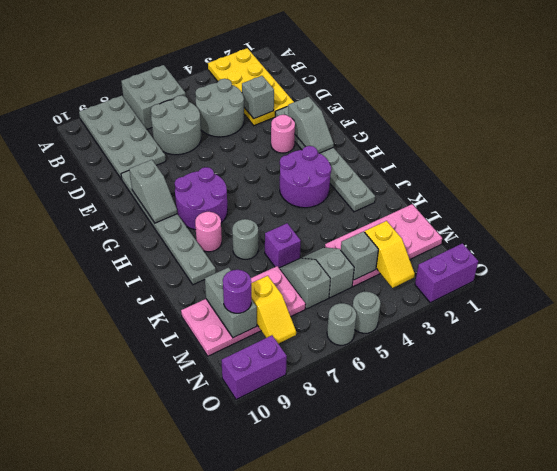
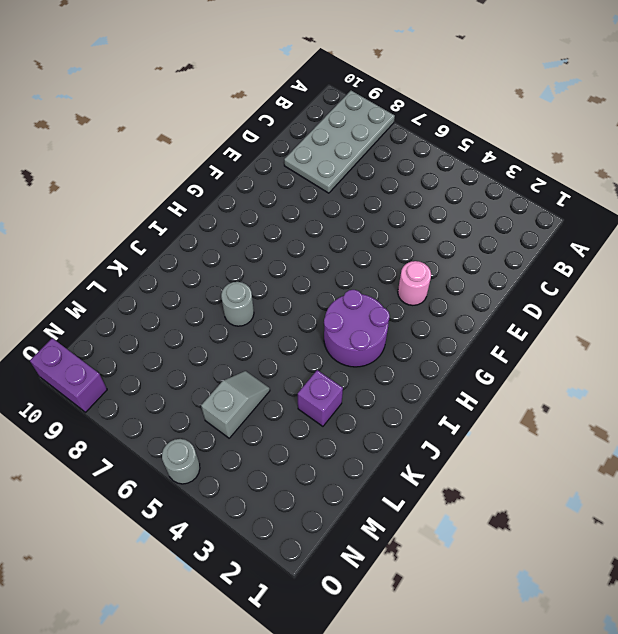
purple brick K3 level 1 -> purple brick K6 level 1
none -> yellow plate A2:D3 level 1
none -> grey brick A6:B7 level 1
none -> grey round brick C4:D5 level 1

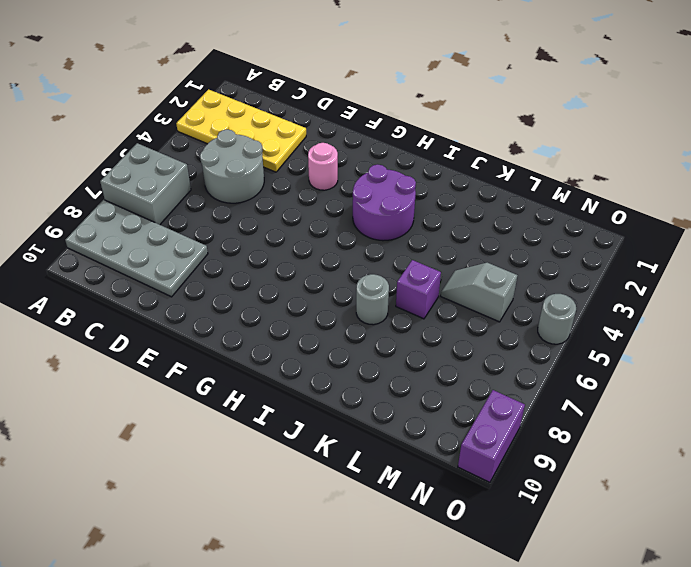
none -> grey round brick C6:D7 level 1
none -> grey plate E2:J2 level 1
none -> grey plate E9:J9 level 1

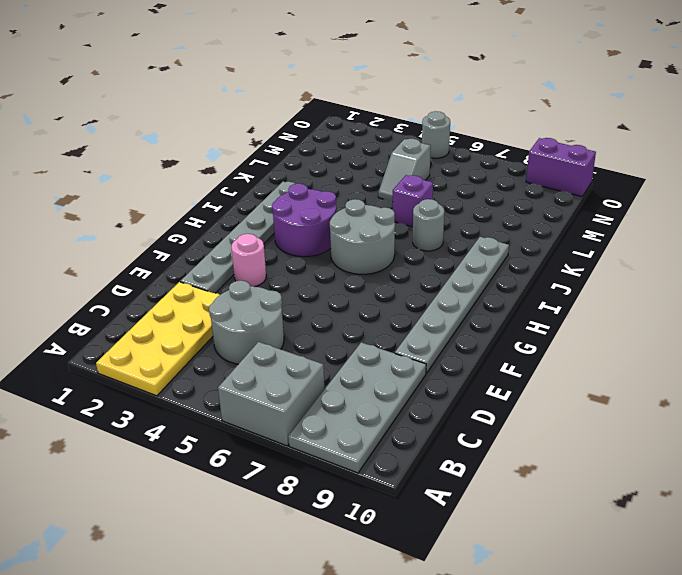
grey round brick H5:I6 level 1 -> grey round brick C6:D7 level 1
none -> purple round brick G7:H8 level 1
none -> pink round brick I8 level 1
none -> pink plate L1:M4 level 1

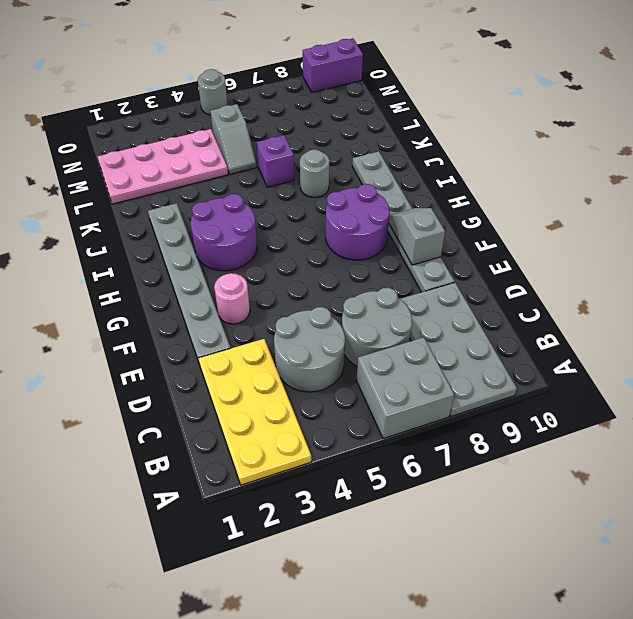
none -> pink round brick I8 level 1
none -> grey slope L6:M6 level 1 top M
none -> pink plate L7:M10 level 1

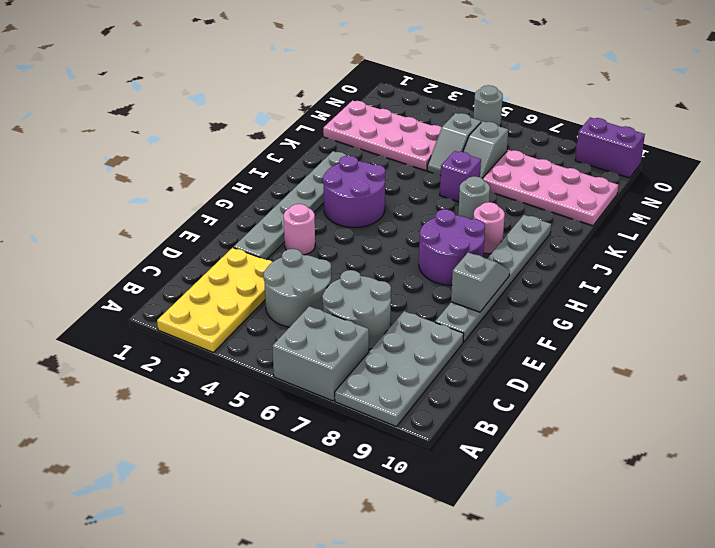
none -> purple brick O1:O2 level 1
none -> grey round brick O6 level 1
none -> grey brick D3 level 2

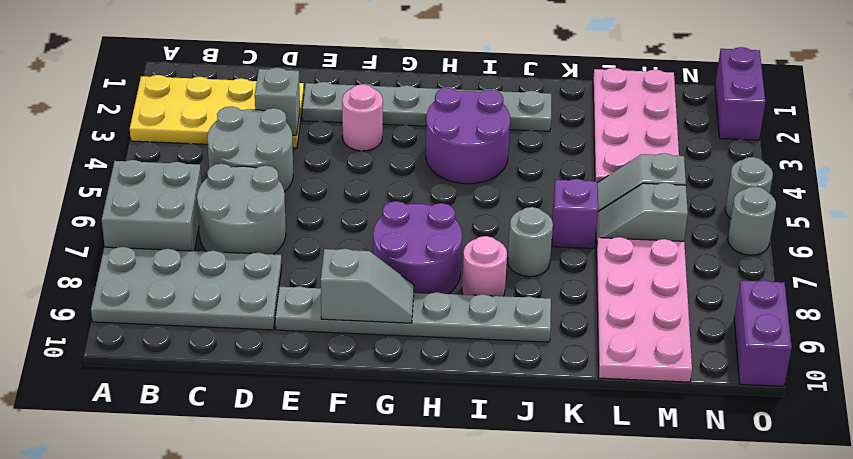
none -> grey slope F2:G2 level 2 top F
none -> grey brick L9:M9 level 2
none -> yellow slope M3:N3 level 2 top M

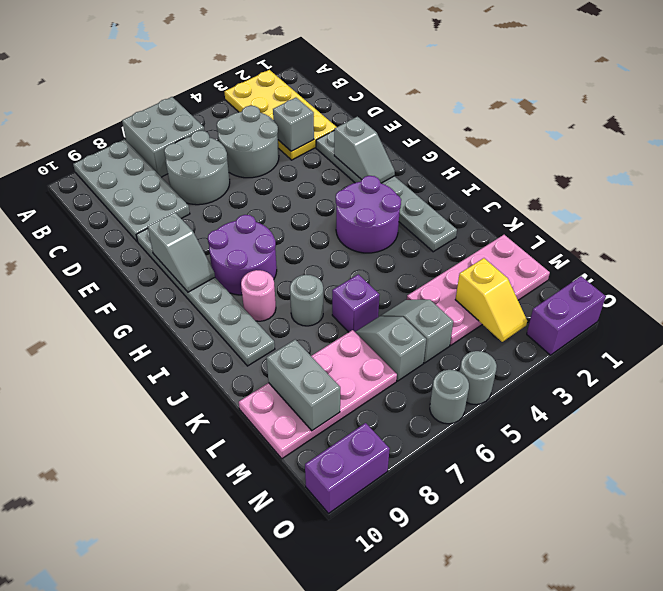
none -> pink round brick F3 level 1
none -> grey brick M4 level 2
none -> yellow slope M8:N8 level 2 top M

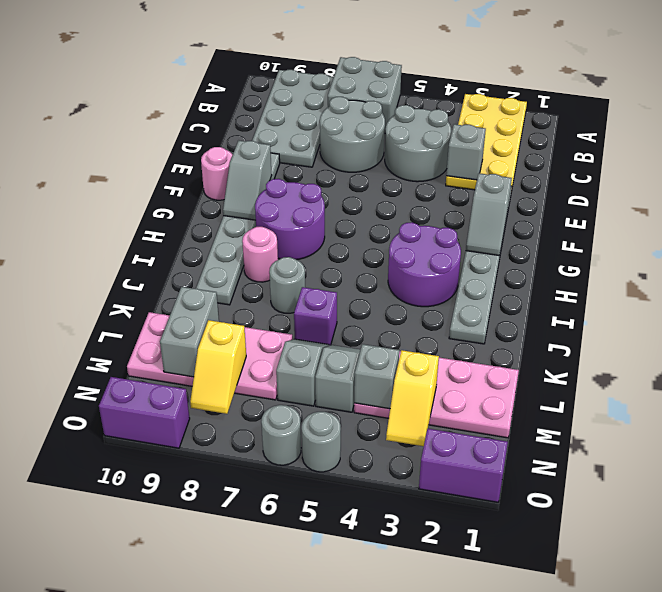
pink round brick F10 level 1 -> pink round brick F3 level 1
none -> purple round brick M9 level 3

